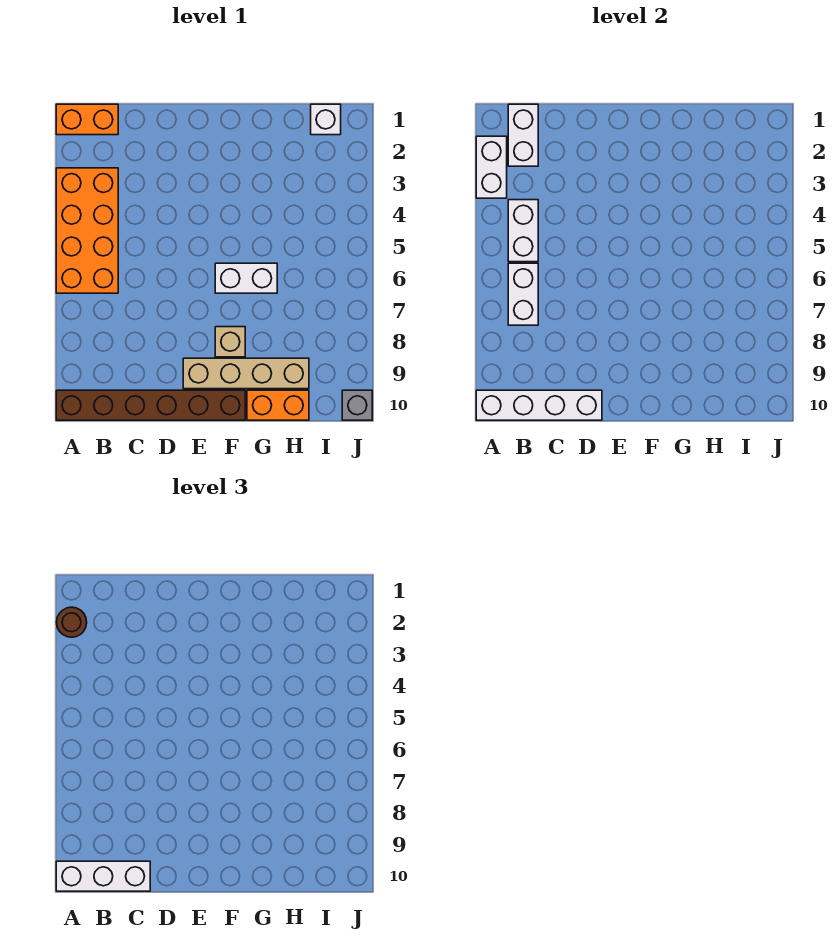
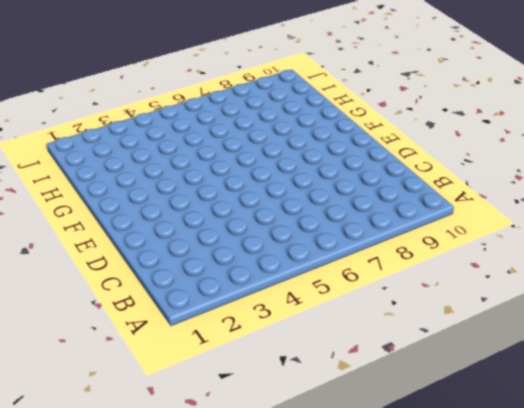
none -> orange brick A1:B1 level 1
none -> orange brick A3:B6 level 1
none -> brown brick A10:F10 level 1

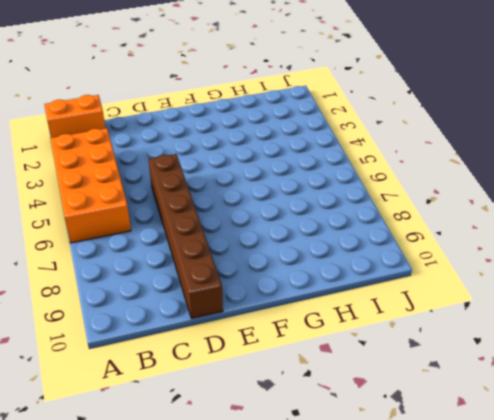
brown brick D5:D10 level 1 -> brown brick A10:F10 level 1
none -> tan brick E9:H9 level 1
none -> white brick F6:G6 level 1
none -> tan brick F8 level 1

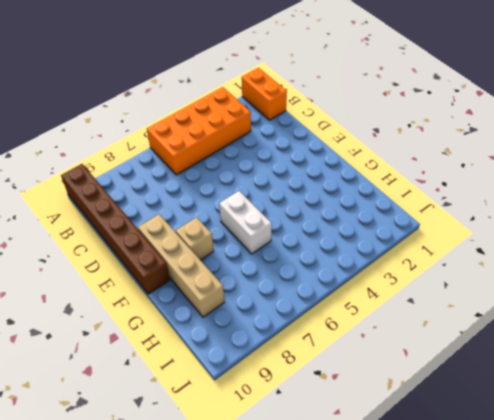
none -> orange brick G10:H10 level 1
none -> white brick I1 level 1
none -> grey brick J10 level 1

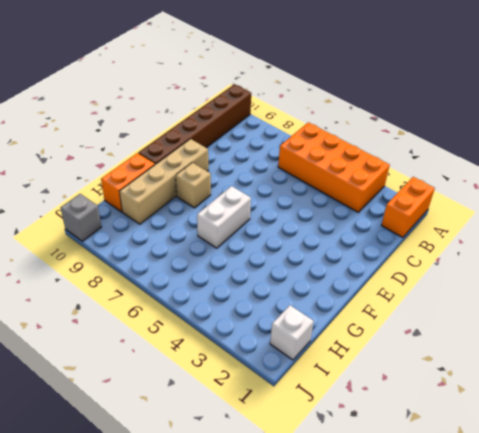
none -> white brick A2:A3 level 2
none -> white brick A10:D10 level 2
none -> white brick B1:B2 level 2

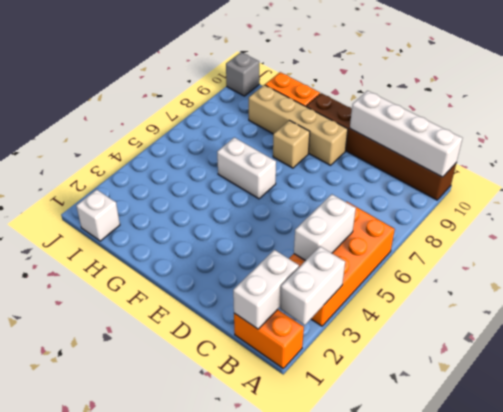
none -> white brick B6:B7 level 2
none -> brown round brick A2 level 3
none -> white brick A10:C10 level 3

